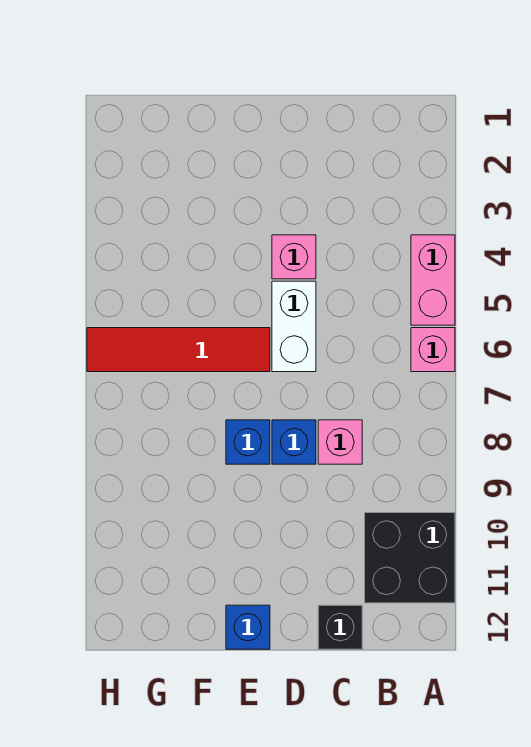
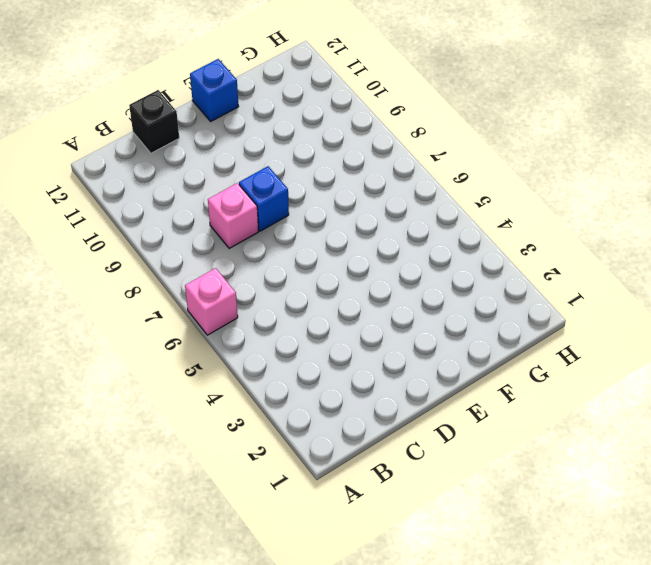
none -> pink brick A4:A5 level 1
none -> black brick A10:B11 level 1

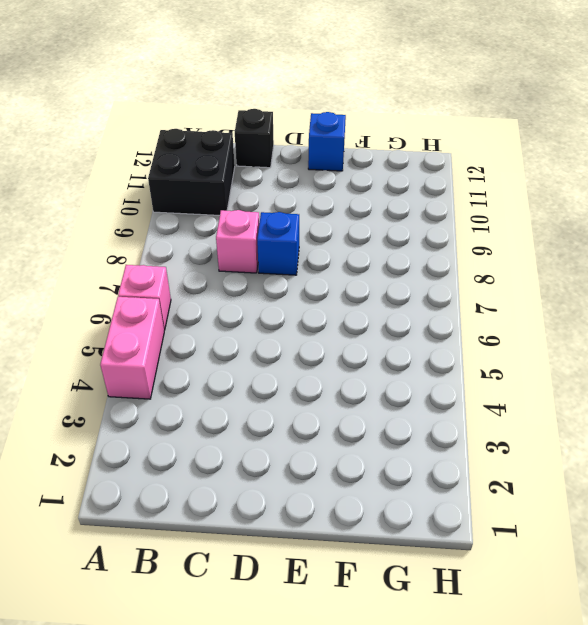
none -> pink brick D4 level 1
none -> white brick D5:D6 level 1

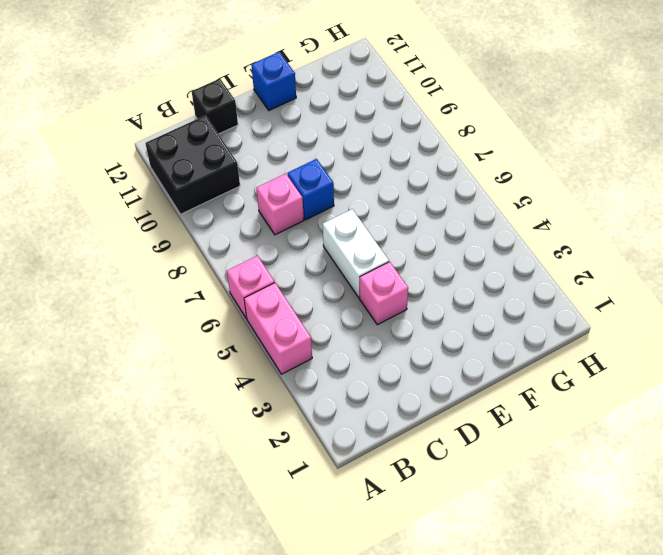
none -> red tile E6:H6 level 1
none -> blue brick E8 level 1

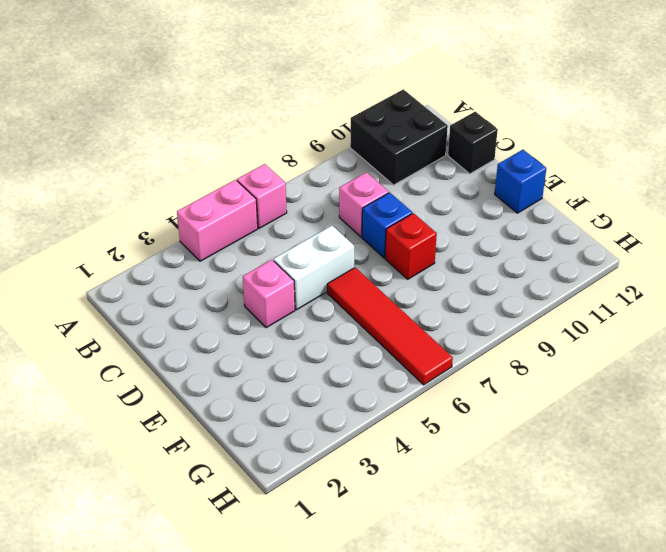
red brick E8 level 1 -> blue brick E8 level 1

